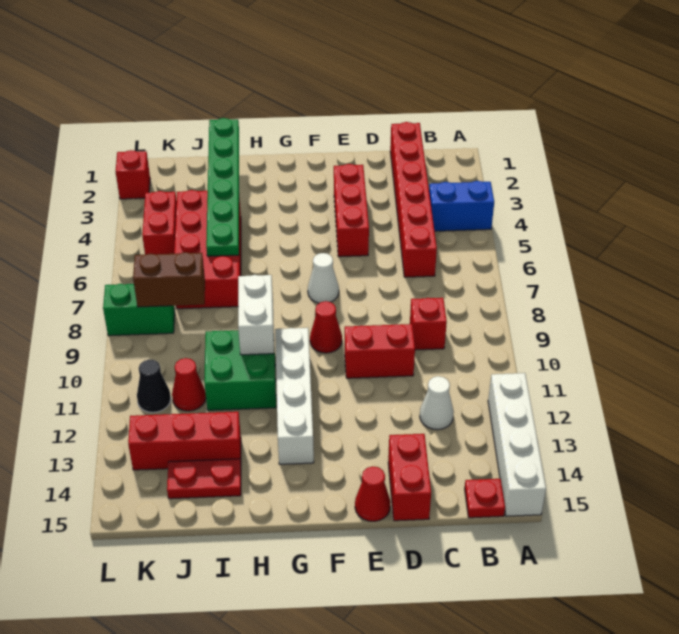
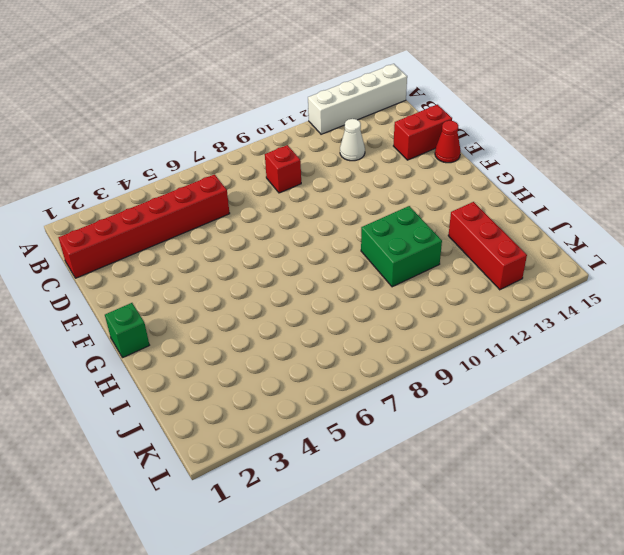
green brick G1 level 1 -> none
none -> blue brick A4:B4 level 1
none -> red plate B15 level 1
none -> red brick D10:E10 level 1

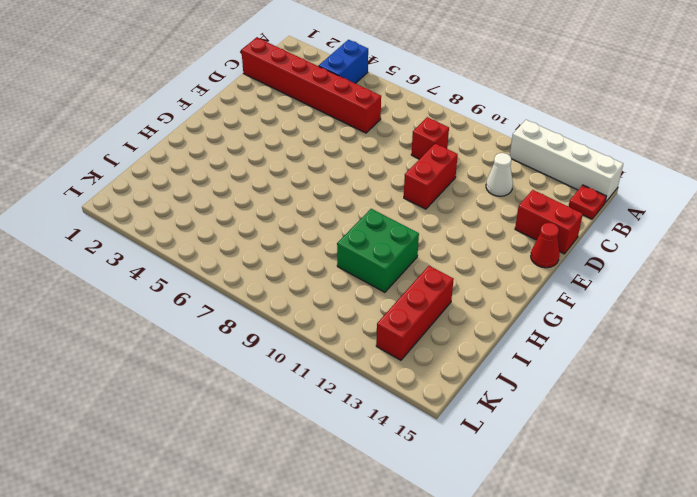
none -> red brick E3:E5 level 1
none -> white cone F7 level 1
none -> red cone F9 level 1

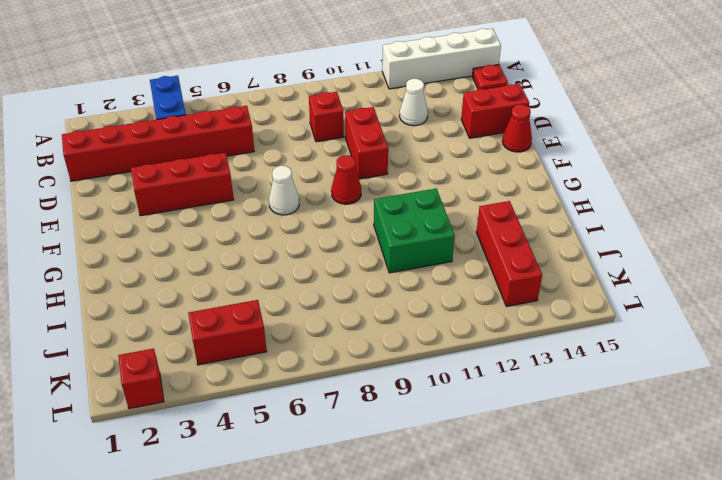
none -> white brick G10:G13 level 1
none -> red brick I4:J7 level 1
none -> red plate I14:J14 level 1

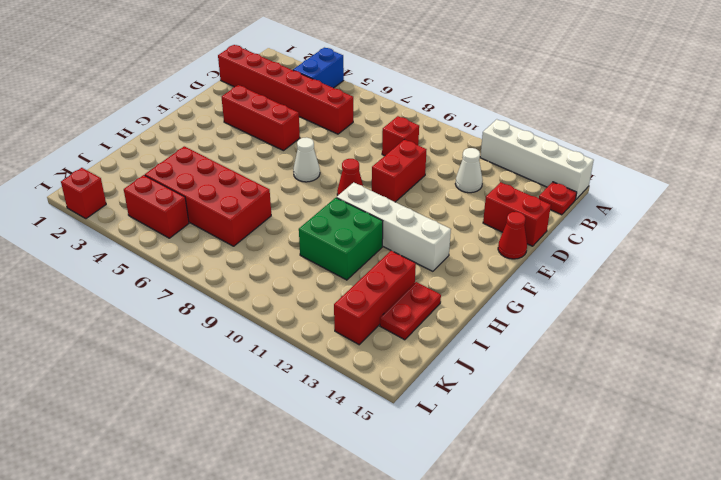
none -> red cone J11 level 1
none -> green brick K8:L8 level 1
none -> black cone K11 level 1

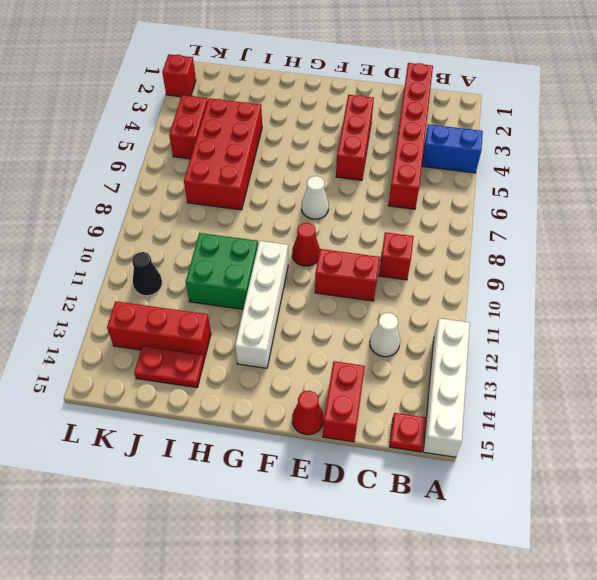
none -> red cone J11 level 1
none -> green brick K8:L8 level 1
none -> white brick H9:H10 level 2

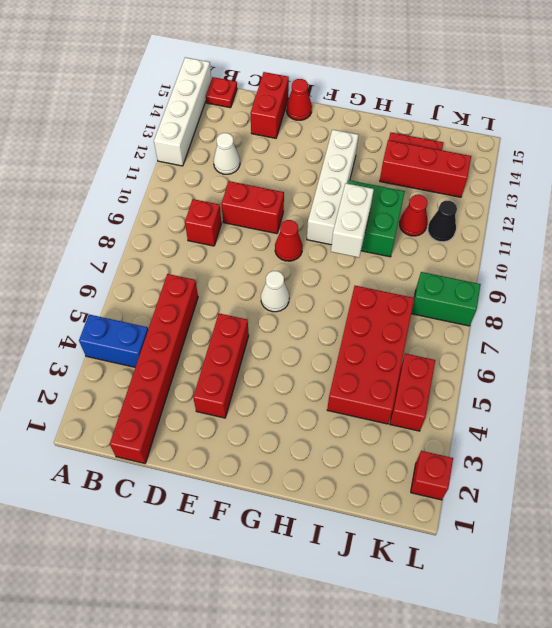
none -> green plate I1:I6 level 2
none -> brown brick J8:K8 level 2

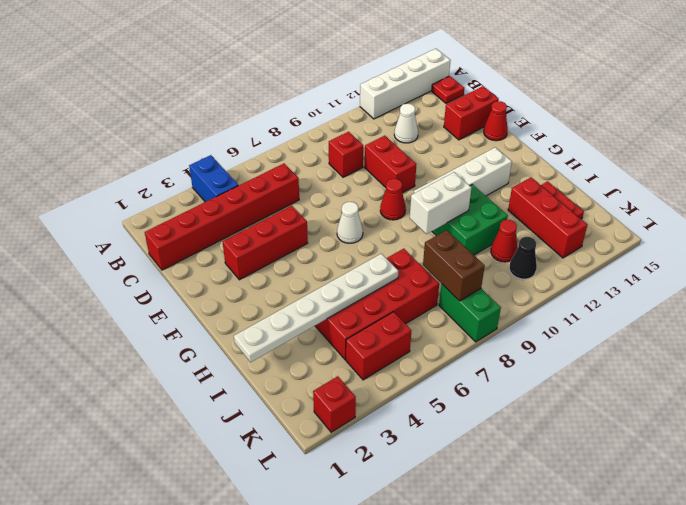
white plate I1:I6 level 2 -> green plate I1:I6 level 2

